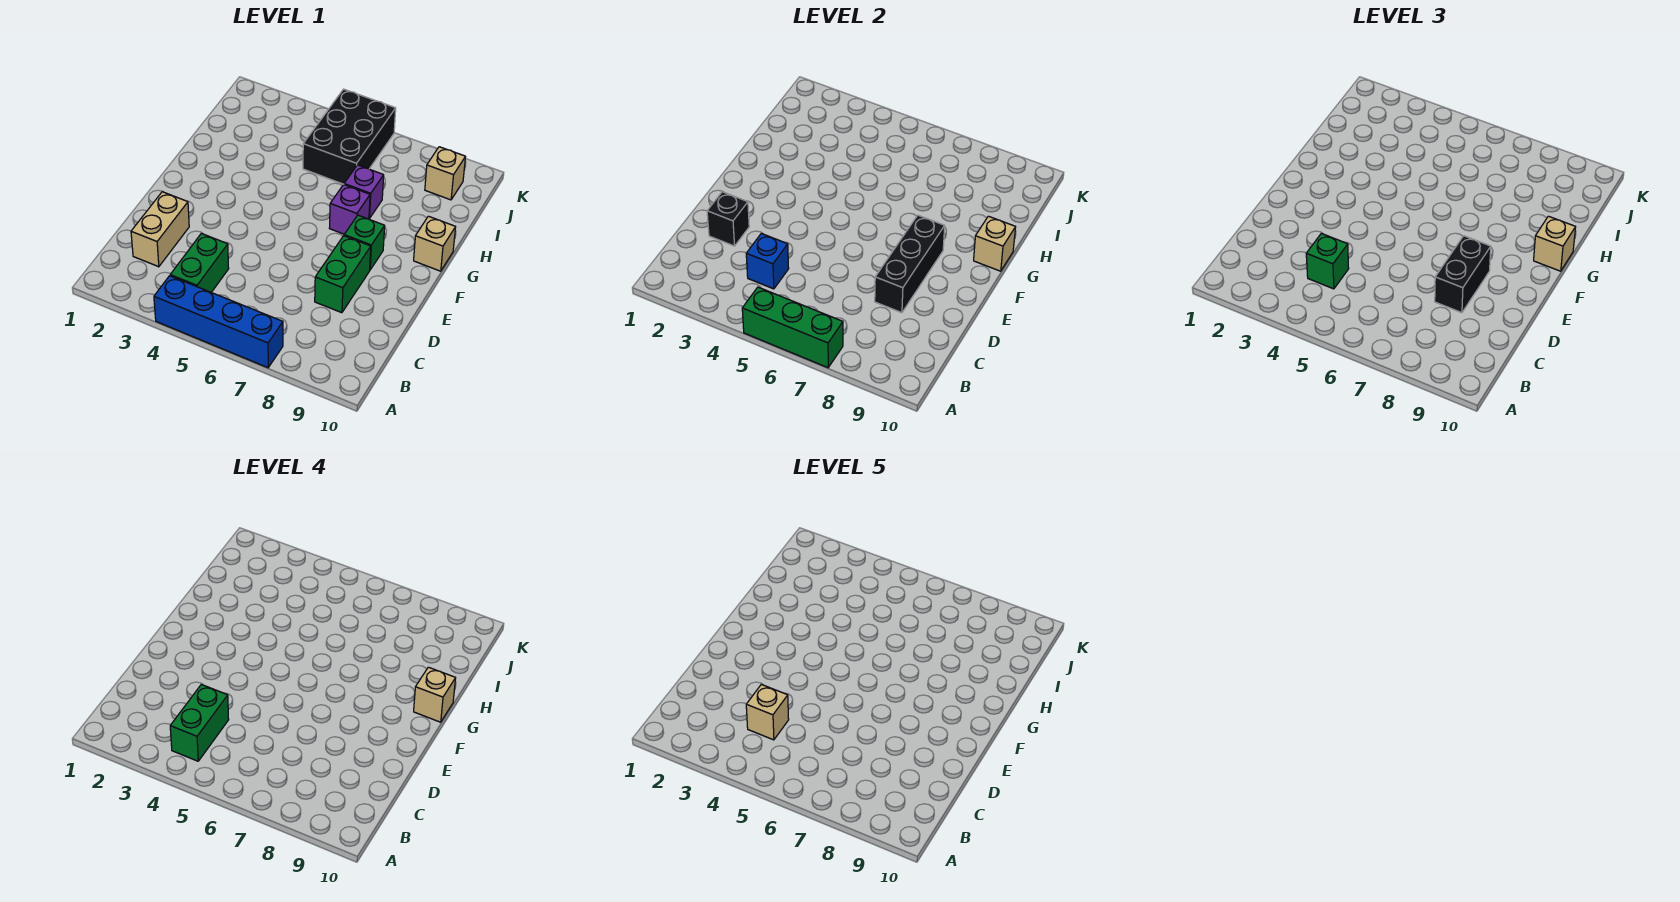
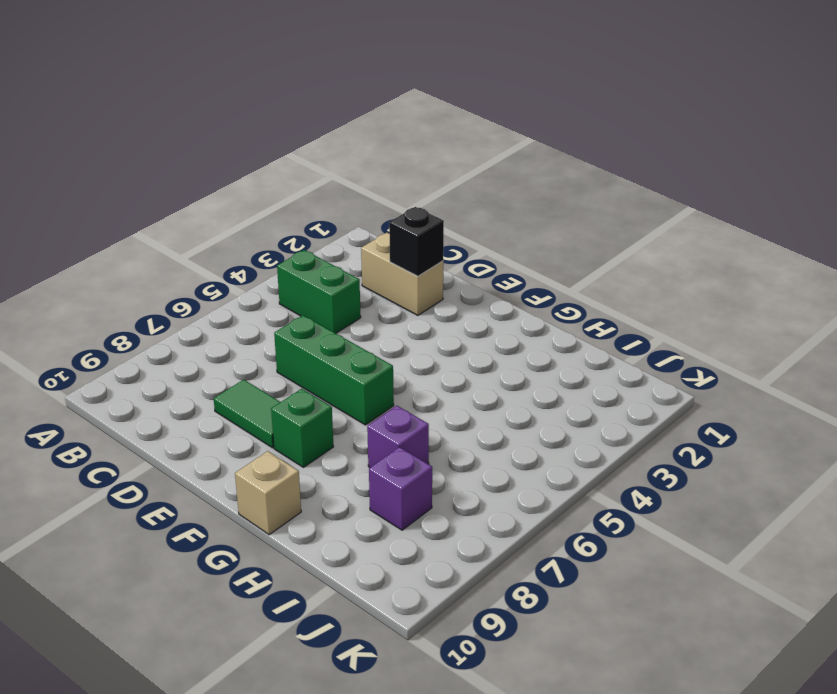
green brick D6:F6 level 1 -> green brick A5:A7 level 2
green tile D8:E8 level 1 -> green brick D8:E8 level 1
purple brick I8 level 1 -> purple brick G7 level 1
none -> blue brick A4:A7 level 1
none -> black brick I5:K6 level 1
none -> tan brick J9 level 1

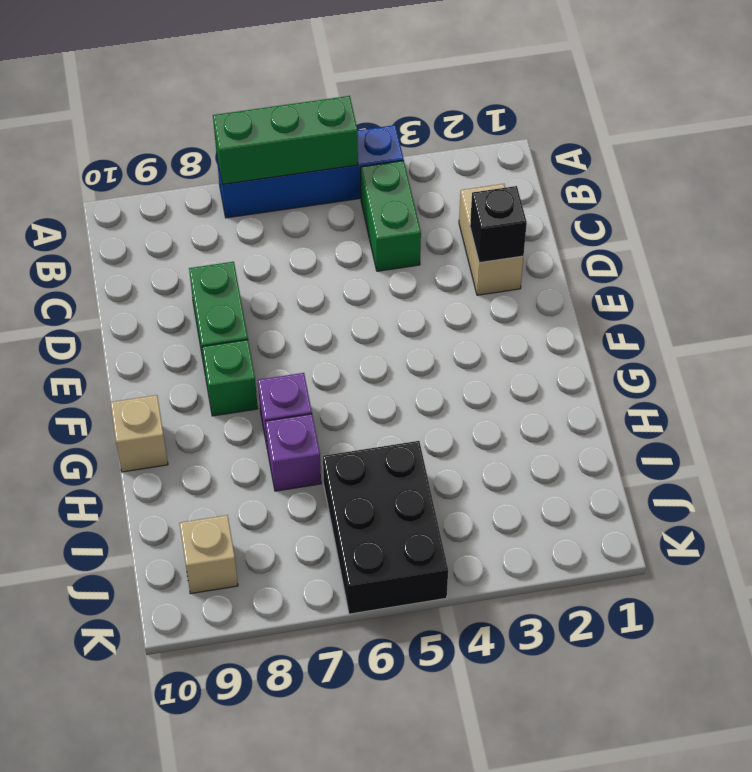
none -> blue brick C4 level 2
none -> black brick D8:F8 level 2
none -> tan brick G10 level 2

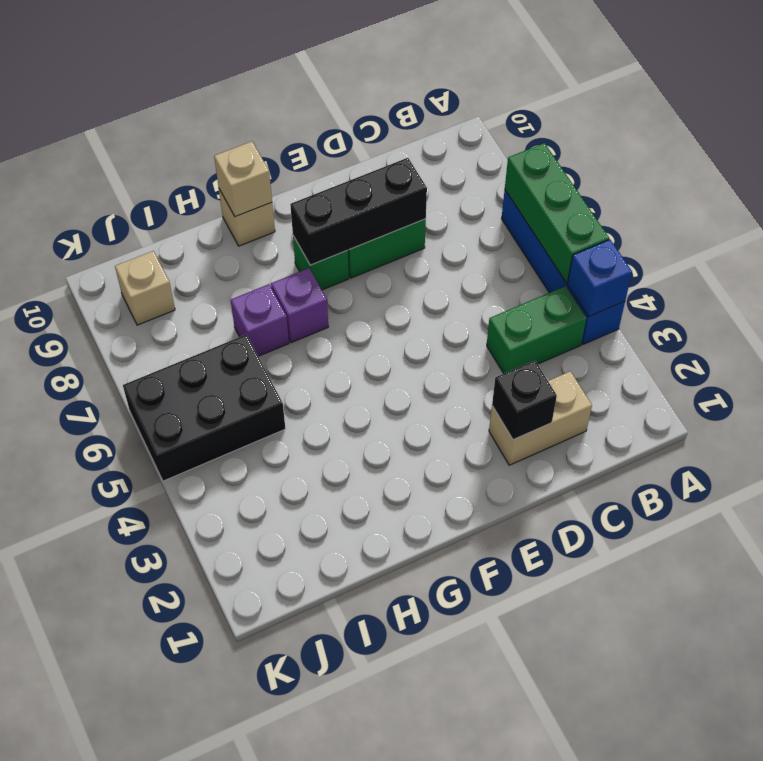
blue brick A4 level 2 -> blue brick C4 level 2
none -> green brick C4 level 3
none -> black brick D8:E8 level 3
none -> tan brick G10 level 3

